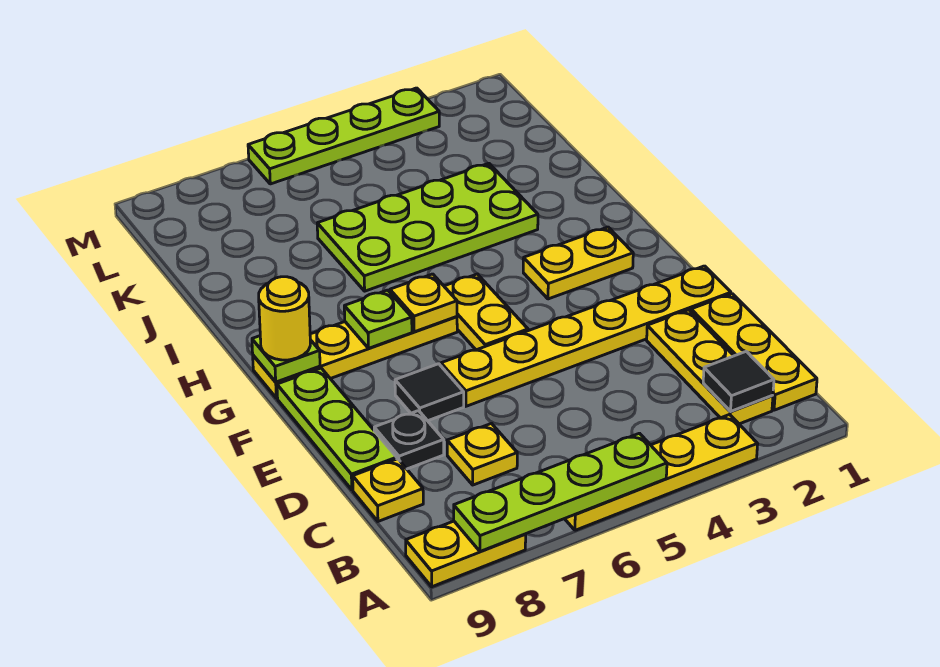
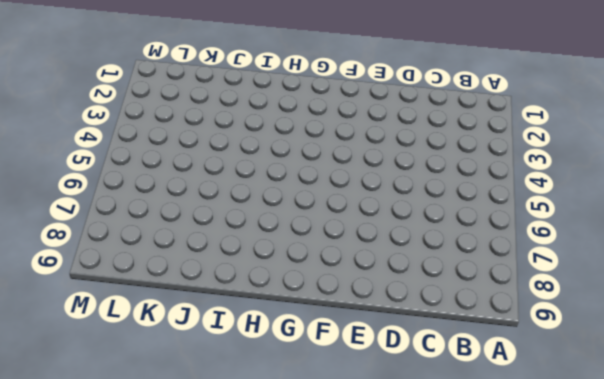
none -> yellow plate A3:A6 level 1
none -> yellow plate A8:A9 level 1
none -> yellow plate B1:D1 level 1

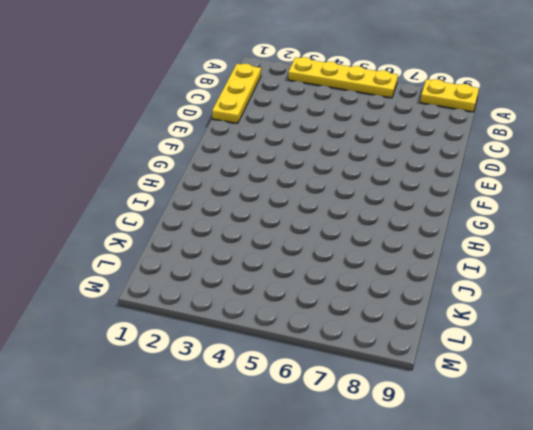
none -> yellow plate B2:D2 level 1
none -> yellow plate C7 level 1
none -> yellow plate C9 level 1

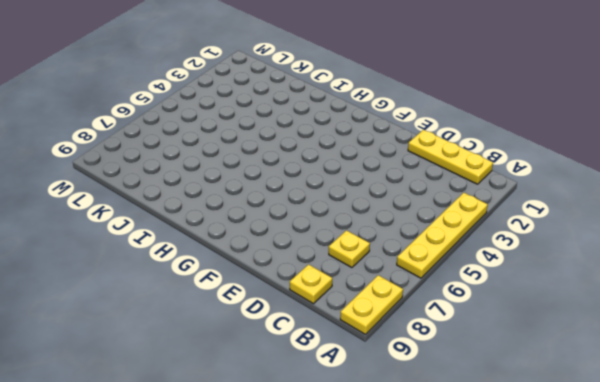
none -> yellow plate B2:D2 level 1
none -> black plate D8 level 1
none -> lime plate D9:F9 level 1

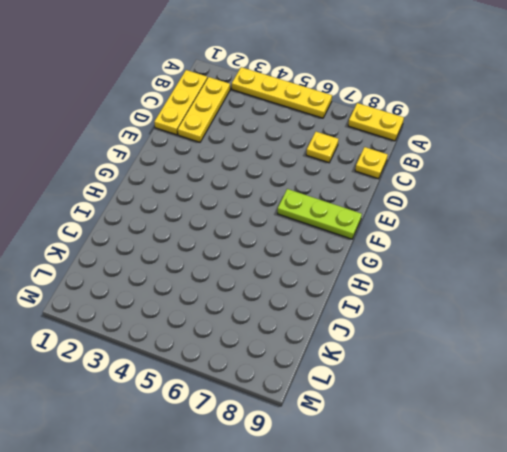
lime plate F7:F9 level 1 -> lime plate D9:F9 level 1
none -> black plate D8 level 1
none -> yellow plate E1:E6 level 1
none -> black tile E7 level 1

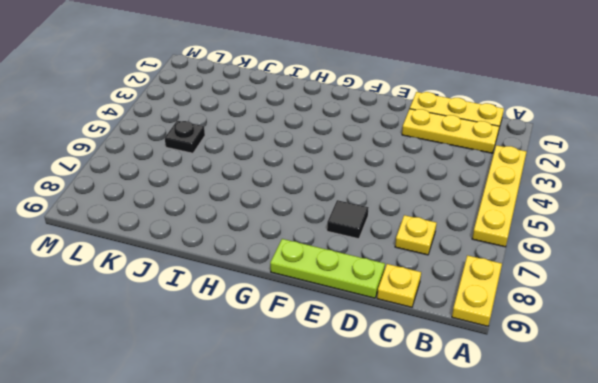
black plate K5 level 1 -> black plate D8 level 1
none -> yellow plate E1:E6 level 1
none -> yellow plate F5:G5 level 1
none -> yellow plate G2:G3 level 1

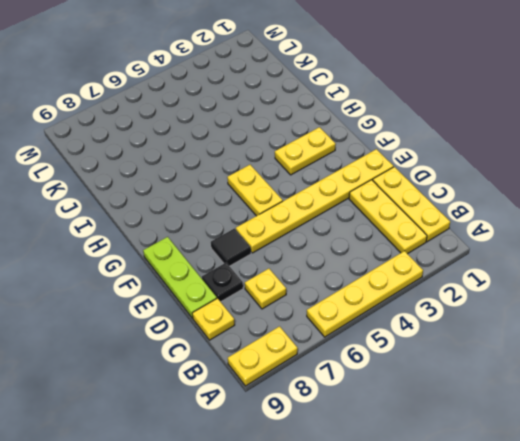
none -> yellow plate G6:G9 level 1
none -> lime plate I3:J6 level 1
none -> lime plate M3:M6 level 1

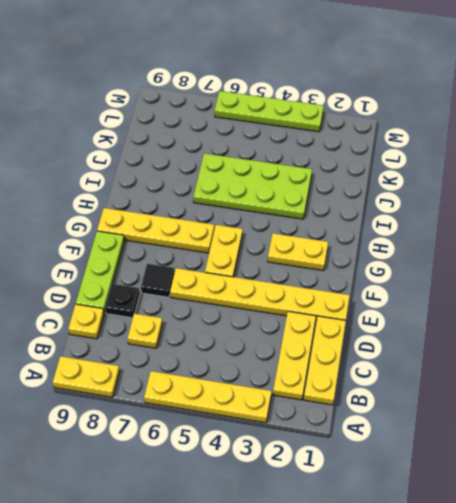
none -> lime plate A5:A8 level 2
none -> black tile B2 level 2
none -> yellow plate G6 level 2

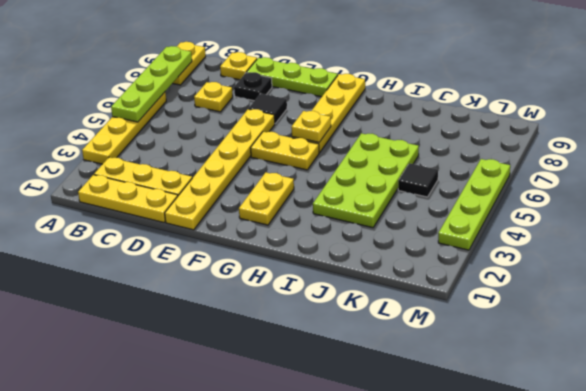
black tile K5 level 1 -> black tile B2 level 2
none -> lime plate G7 level 2
none -> lime plate G9 level 2
none -> yellow round brick G9 level 3

